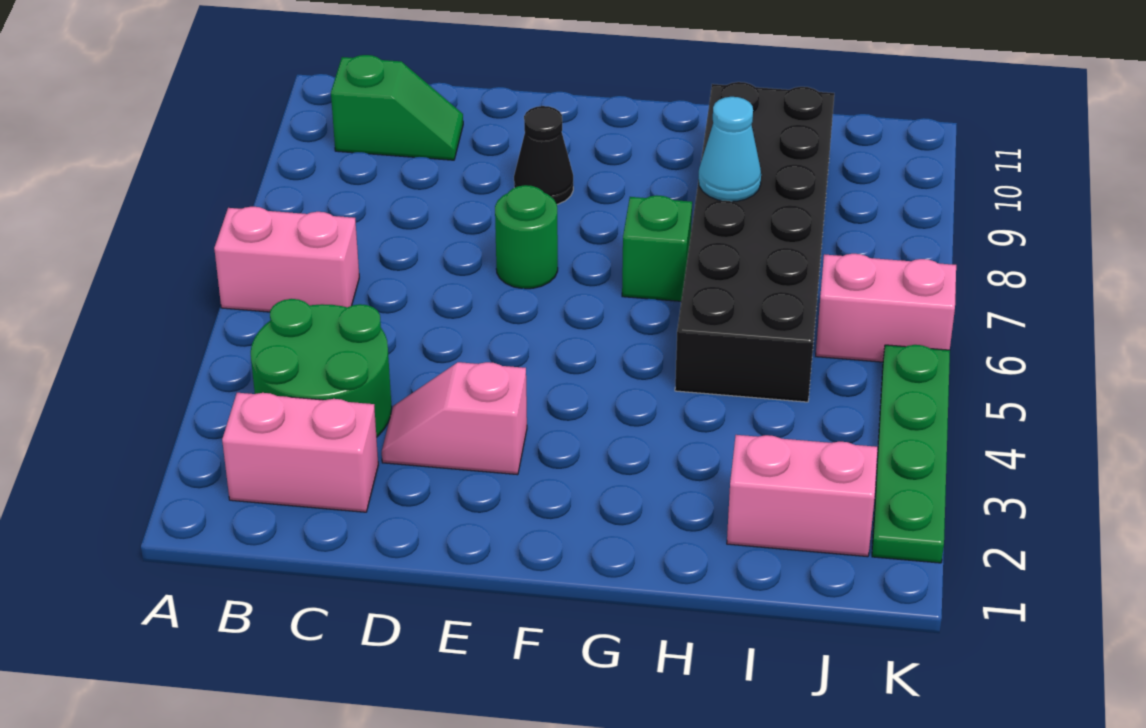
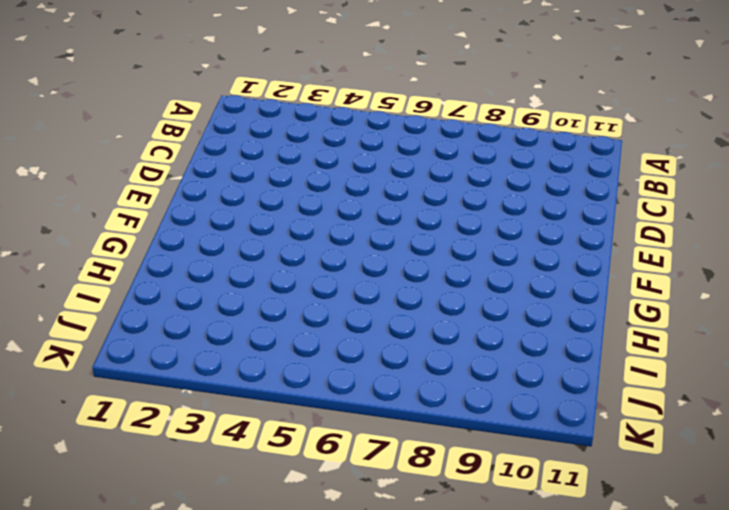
none -> pink brick A6:B6 level 1
none -> pink brick B2:C2 level 1
none -> green round brick B3:C4 level 1

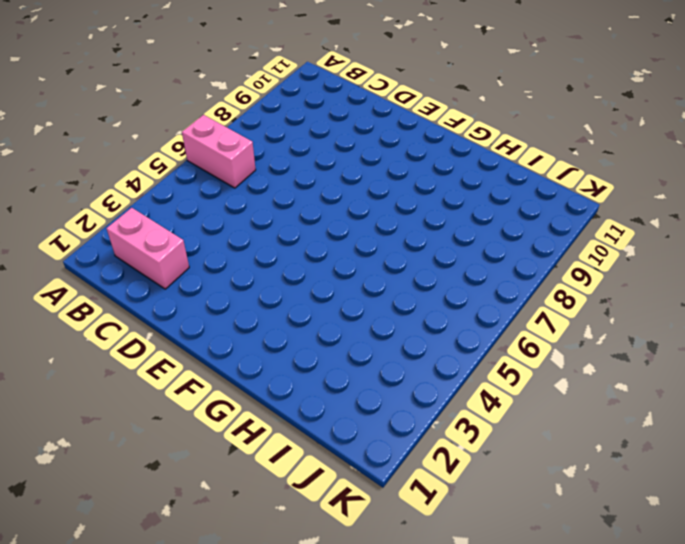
none -> green round brick B3:C4 level 1
none -> green slope B10:C10 level 1 top B
none -> pink slope D3:E3 level 1 top E

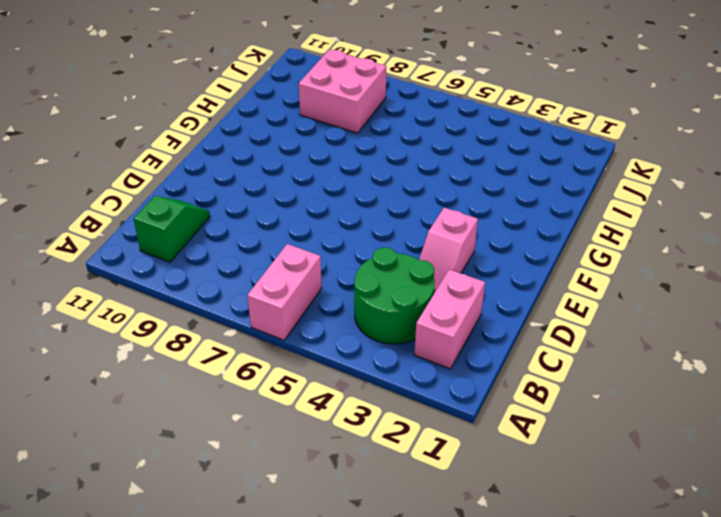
pink brick I8:J9 level 1 -> black brick H5:I10 level 1
none -> green round brick E7 level 1
none -> black cone E9 level 1
none -> green brick G7 level 1

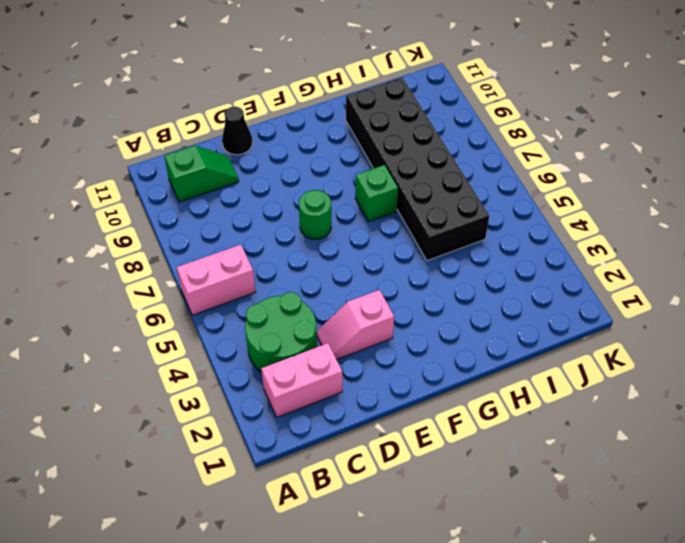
black cone D11 level 1 -> black cone E9 level 1
none -> pink brick I2:J2 level 1
none -> pink brick J6:K6 level 1
none -> green plate K2:K5 level 1

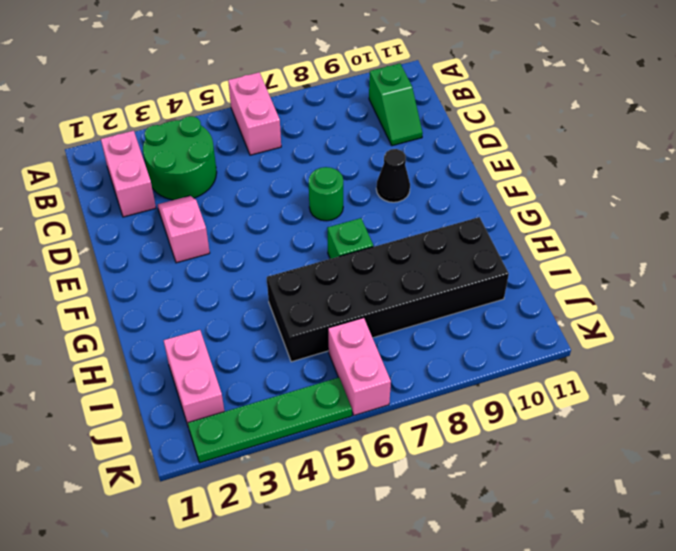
none -> cyan cone H8 level 2

